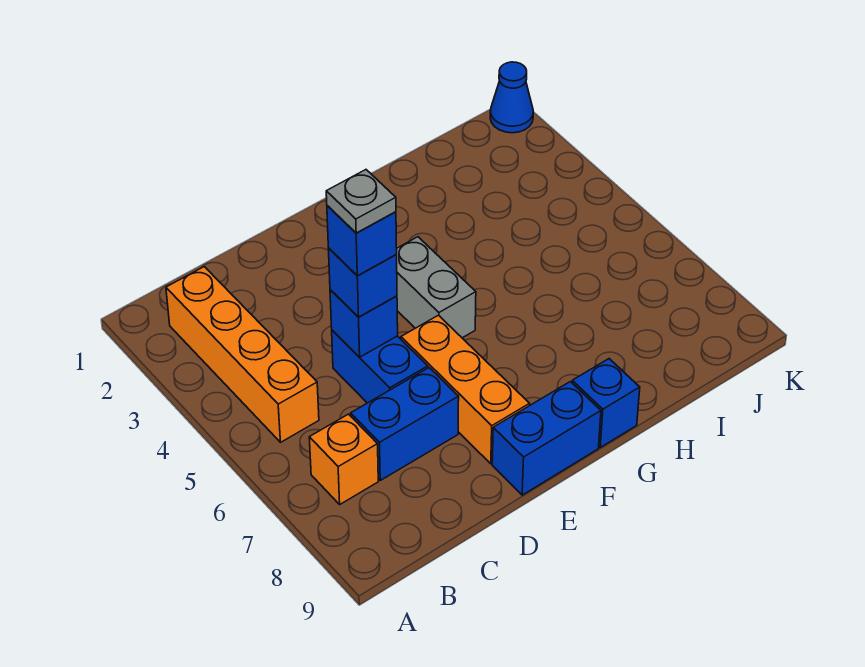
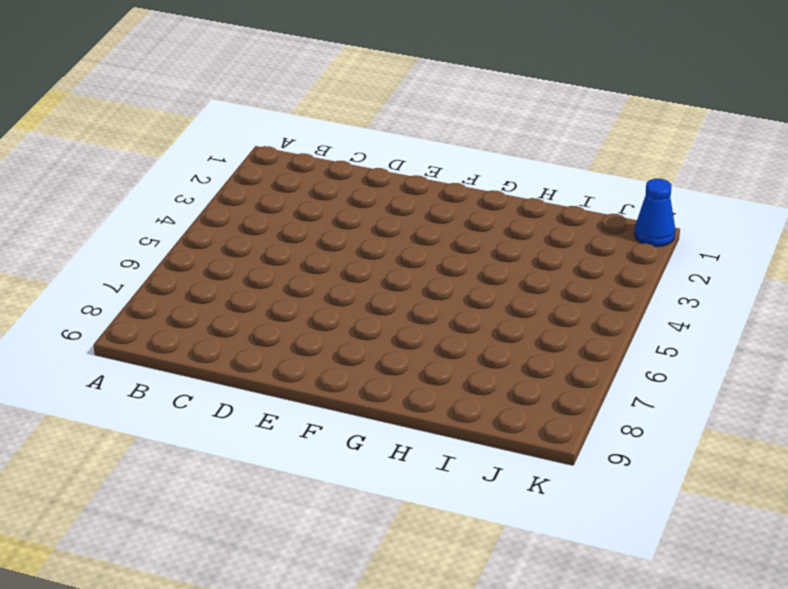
none -> orange brick B2:B5 level 1
none -> orange brick B7 level 1
none -> blue brick C7:D7 level 1

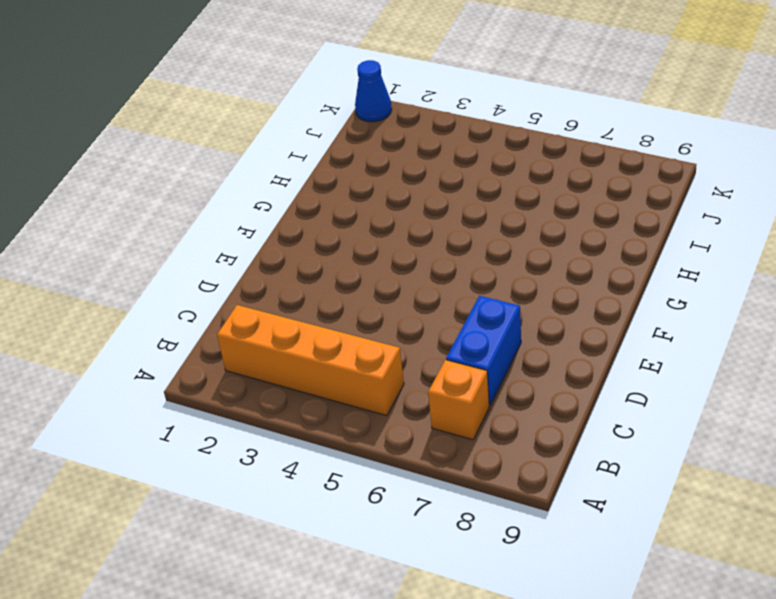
none -> blue brick D5:D6 level 1
none -> orange brick E6:E8 level 1
none -> blue brick E9:F9 level 1

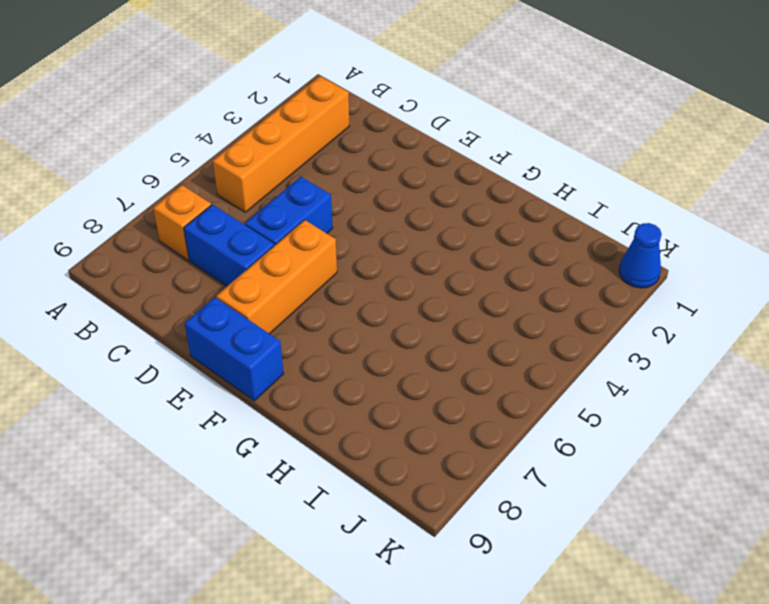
none -> grey brick F4:F5 level 1
none -> blue brick G9 level 1
none -> blue brick D5 level 2

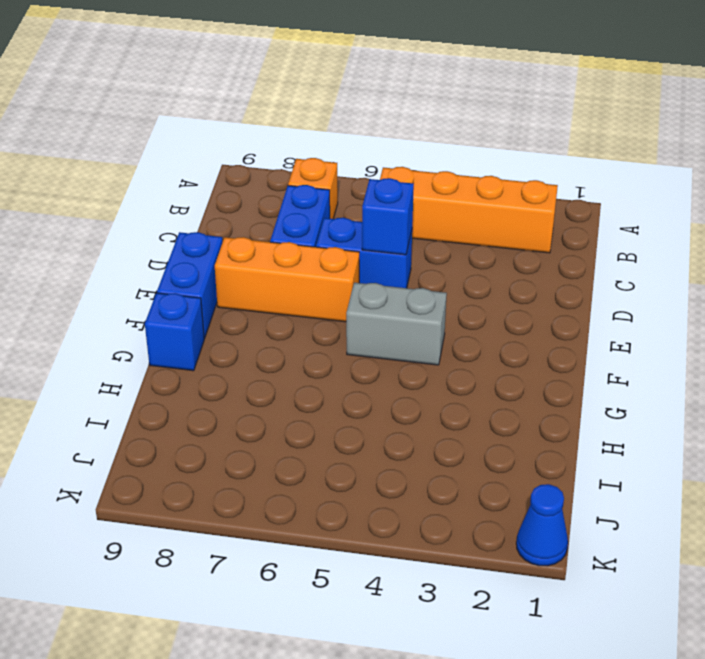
none -> blue brick D5 level 3
none -> blue brick D5 level 4
none -> grey plate D5 level 5

